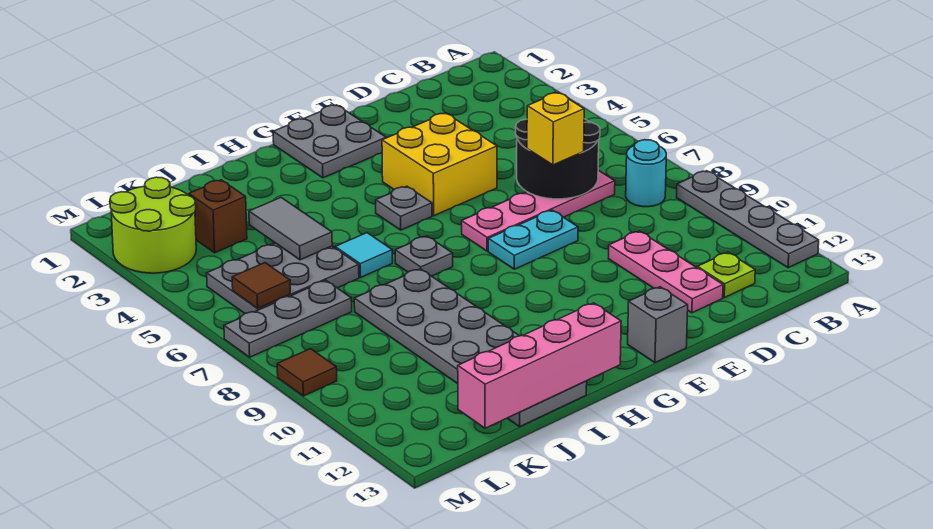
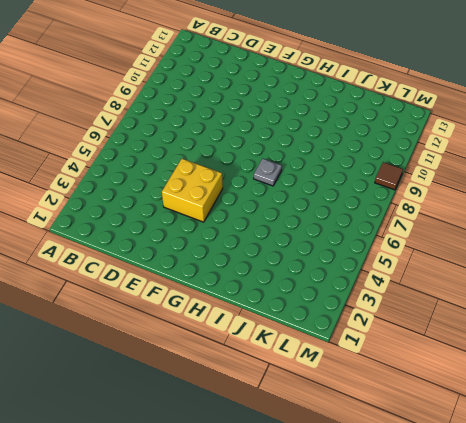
none -> grey plate A9:A12 level 1
none -> cyan round brick B8 level 1
none -> pink plate C7:F7 level 1

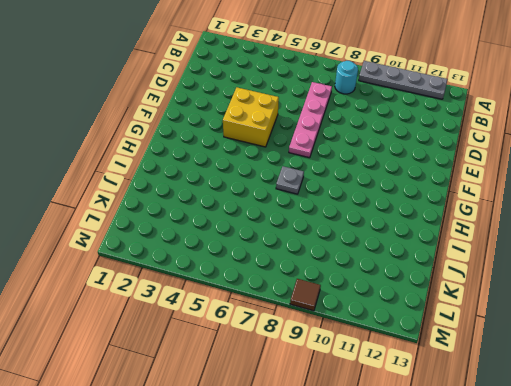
none -> lime plate C12 level 1
none -> pink plate D10:D12 level 1
none -> cyan plate E8:F8 level 1

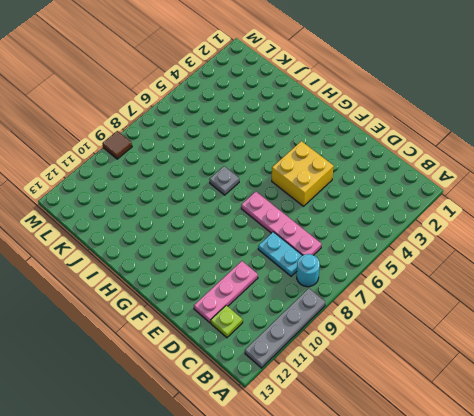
cyan plate C8:D8 level 1 -> cyan plate E8:F8 level 1
none -> grey plate F1:G2 level 1
none -> grey brick F13 level 1
none -> grey plate G5 level 1

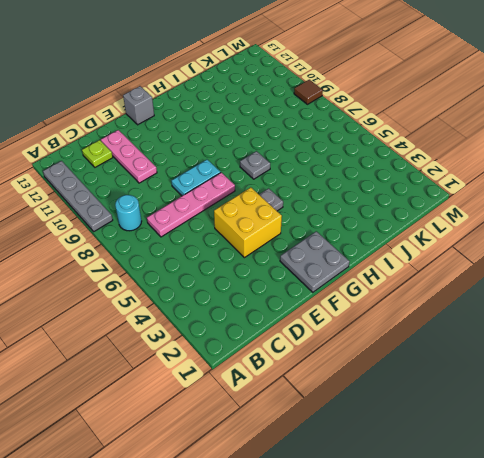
none -> cyan tile I6 level 1
none -> grey plate I8:J13 level 1
none -> grey plate J5:L6 level 1

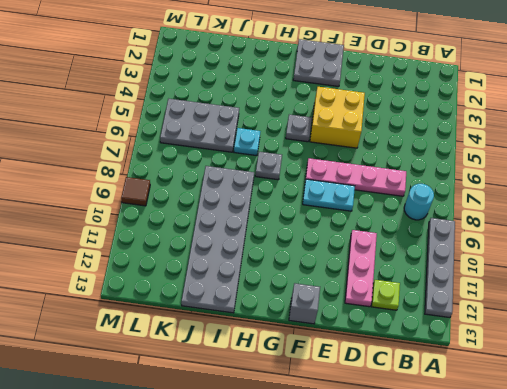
cyan plate I6 level 1 -> cyan tile I6 level 1
none -> brown brick K3 level 1
none -> grey plate K7:M7 level 1
none -> lime round brick L2:M3 level 1

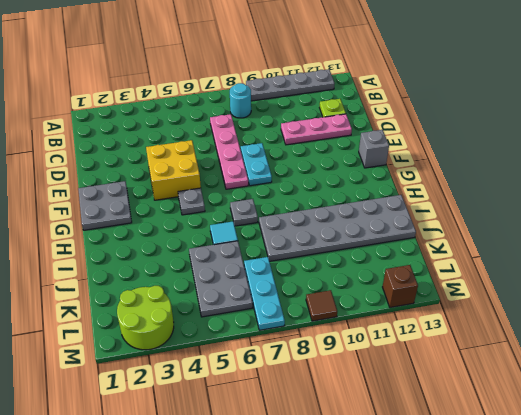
cyan plate K7:M7 level 1 -> grey plate K7:M7 level 1
brown brick M12 level 1 -> brown brick K3 level 1
none -> black round brick C6:D7 level 2
none -> pink brick H13:K13 level 2
none -> grey tile J4:J5 level 2

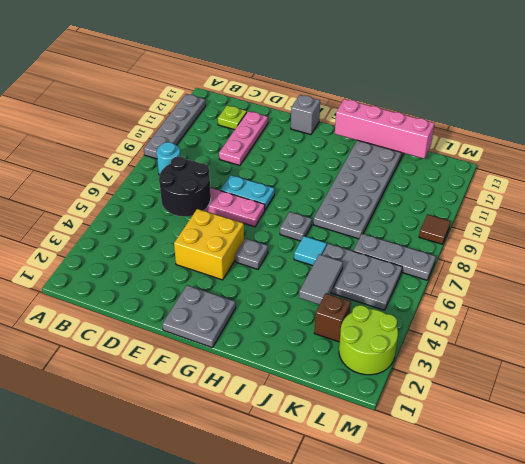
none -> brown tile L6 level 2
none -> yellow brick D7 level 3

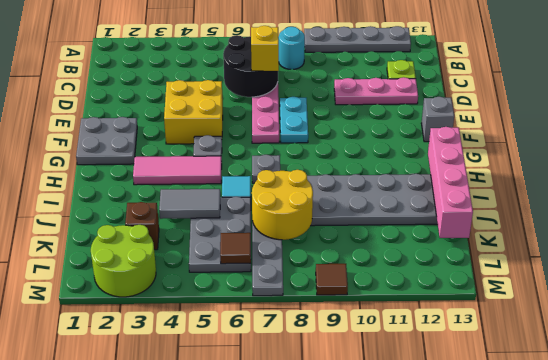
pink tile H3:H5 level 1 -> none
yellow round brick J7:K8 level 2 -> none

